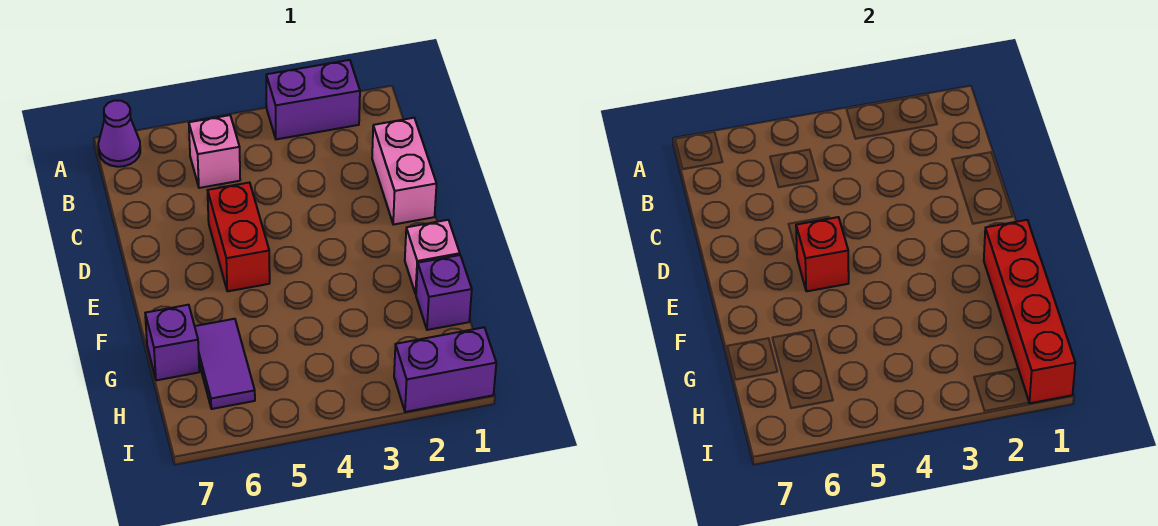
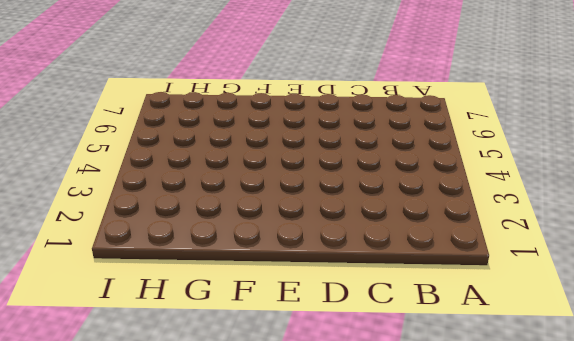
none -> purple brick A2:A3 level 1
none -> purple cone A7 level 1
none -> pink brick B5 level 1

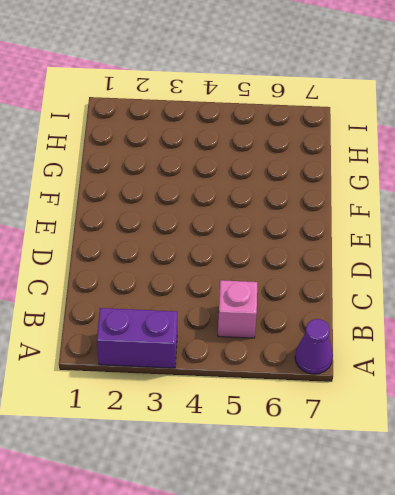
none -> pink brick C1:D1 level 1
none -> red brick D5:E5 level 1
none -> pink brick F1 level 1

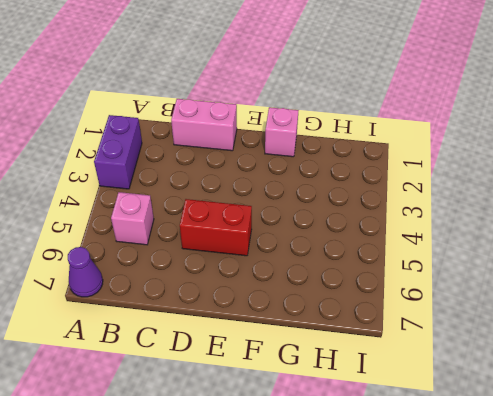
none -> purple brick G1 level 1
none -> purple tile G6:H6 level 1
none -> purple brick G7 level 1

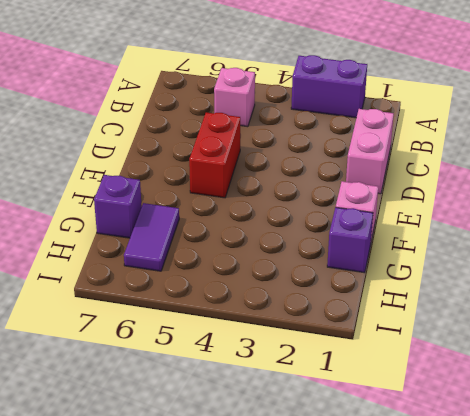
none -> purple cone A7 level 1
none -> purple brick I1:I2 level 1
none -> red brick E5 level 2

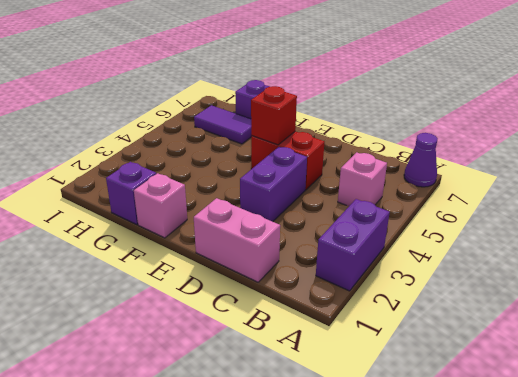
purple brick D3:D4 level 1 -> purple brick I1:I2 level 1
none -> red brick F1:I1 level 2

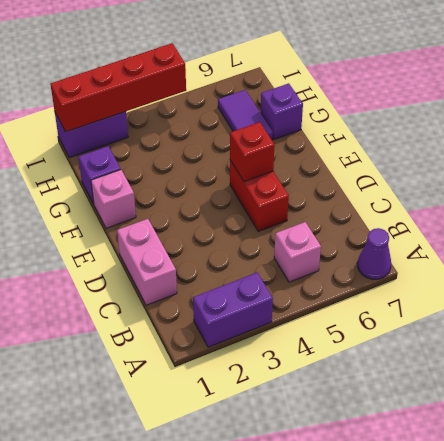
red brick I1:I4 level 2 -> red brick F1:I1 level 2

